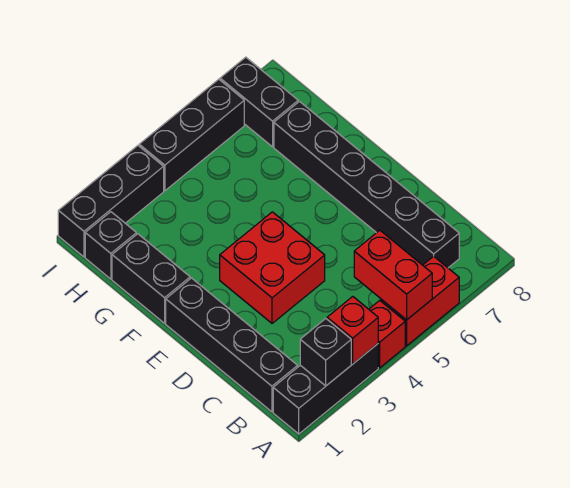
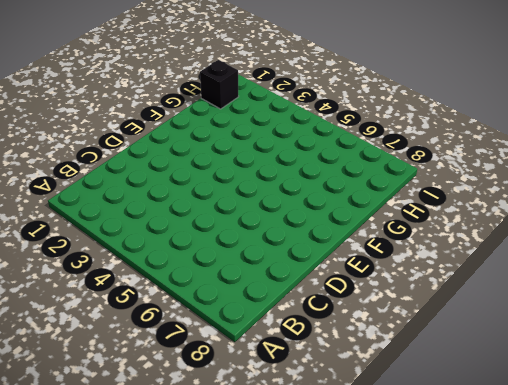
none -> black brick A1:A3 level 1
none -> red brick A4 level 1
none -> red brick A5:A6 level 1

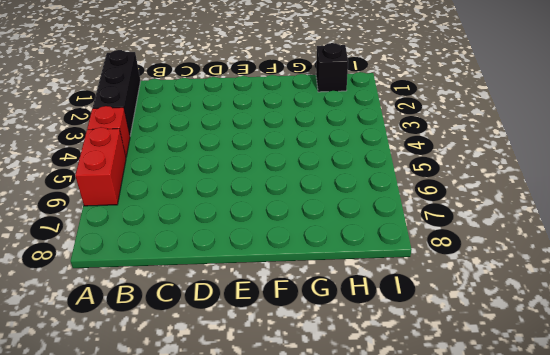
none -> black brick B1:E1 level 1
none -> black brick B7:G7 level 1
none -> red brick D3:E4 level 1

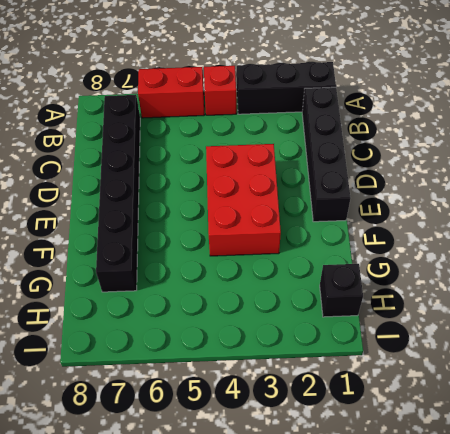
red brick D3:F4 level 1 -> red brick D3:E4 level 1
none -> black brick F1:G1 level 1
none -> black brick H7:I7 level 1
none -> black brick I1:I3 level 1

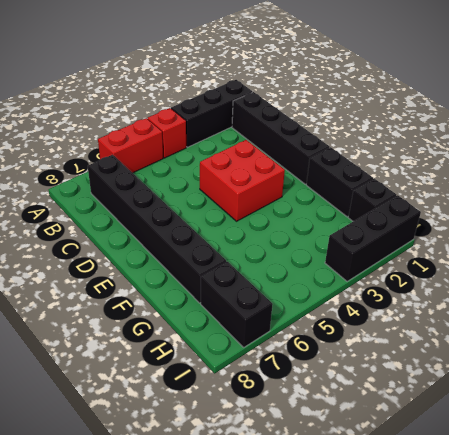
none -> black brick I4:I6 level 1
none -> black brick A2 level 2
none -> red brick A3 level 2

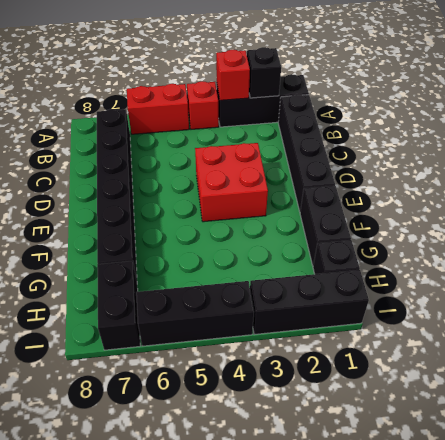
none -> red brick A5:B5 level 2

